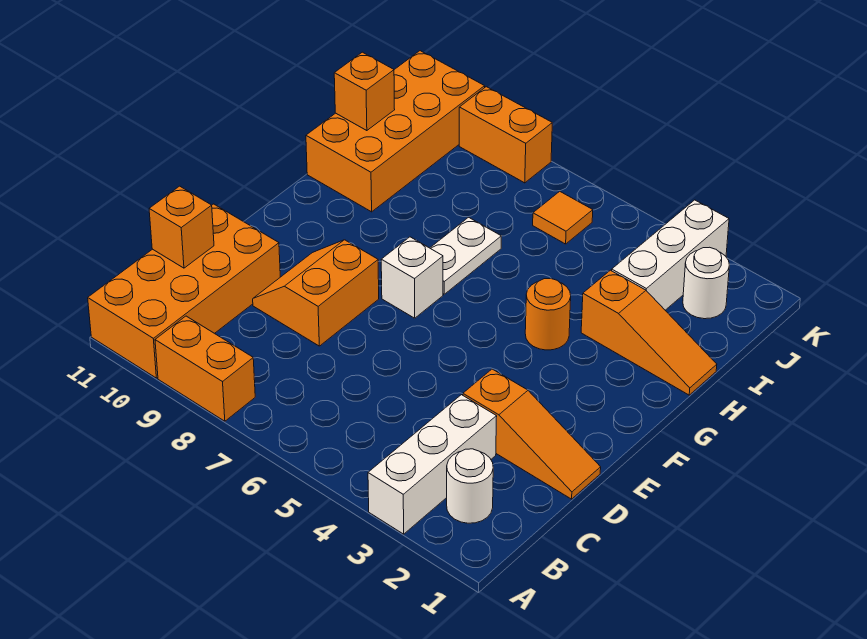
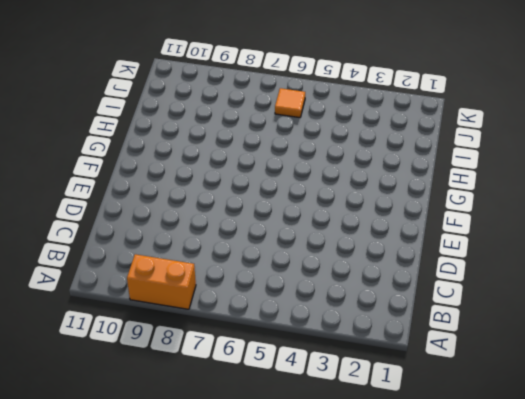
none -> white brick A3:C3 level 1
none -> orange brick A10:D11 level 1
none -> white round brick B2 level 1

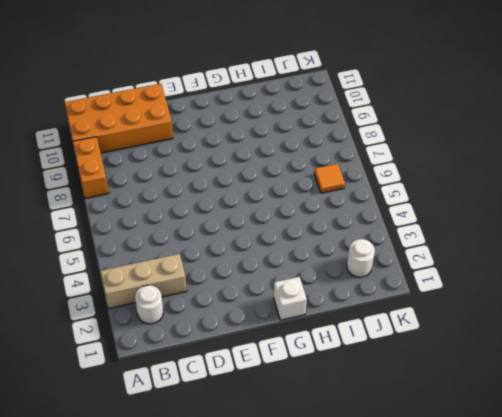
tan brick A3:C3 level 1 -> white brick A3:C3 level 1
white brick G1 level 1 -> white brick F7 level 1
none -> orange slope D1:D3 level 1 top 3
none -> orange slope D8:E9 level 1 top 8
none -> orange round brick G4 level 1

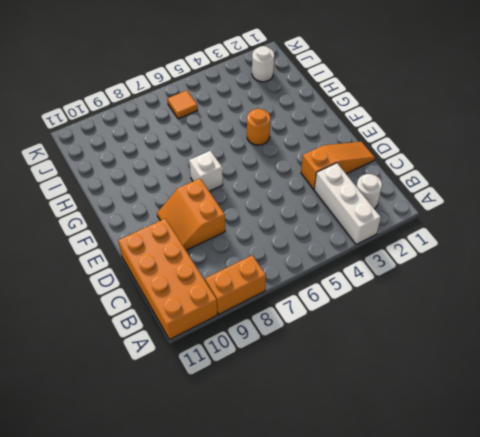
none -> white plate G7:H7 level 1
none -> orange slope H1:H3 level 1 top 3
none -> orange brick H10:K11 level 1

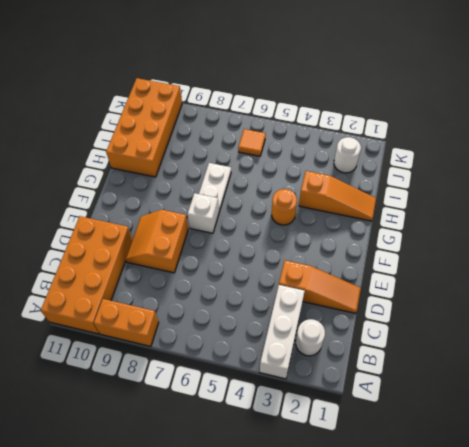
none -> white brick I3:K3 level 1
none -> orange brick K8:K9 level 1
none -> orange brick C11 level 2

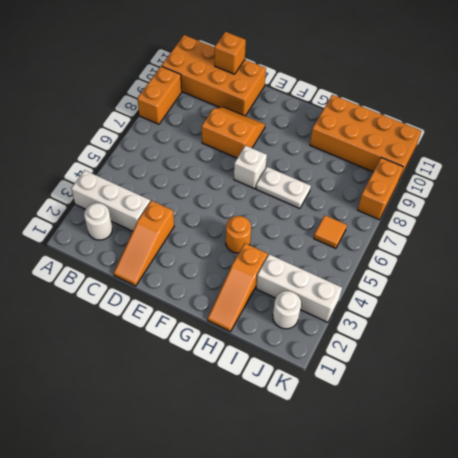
none -> orange brick I11 level 2

